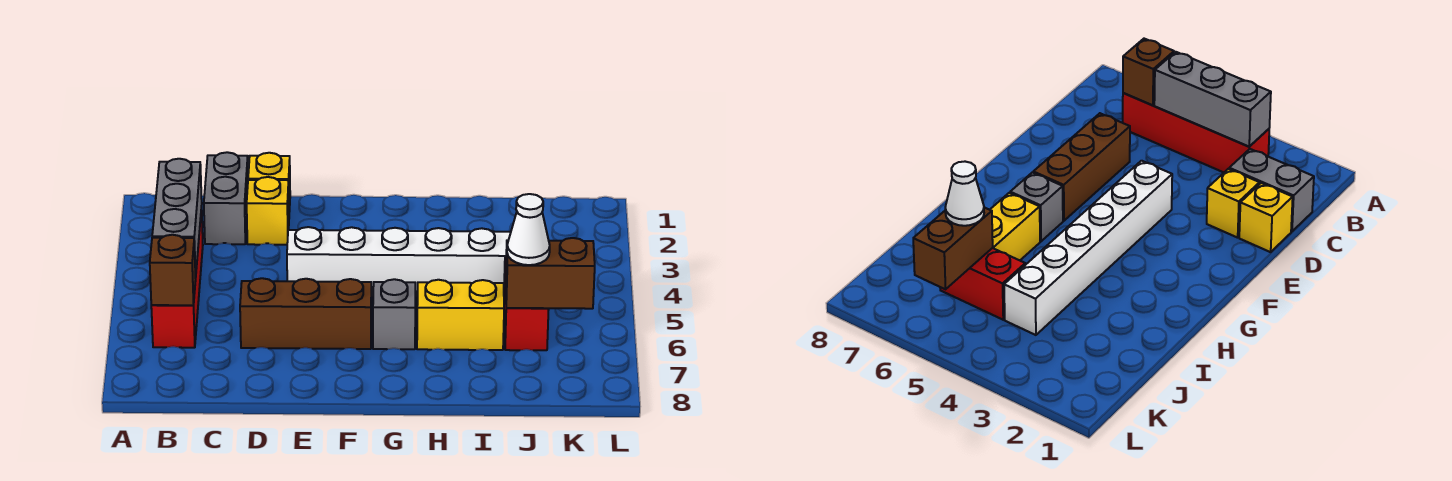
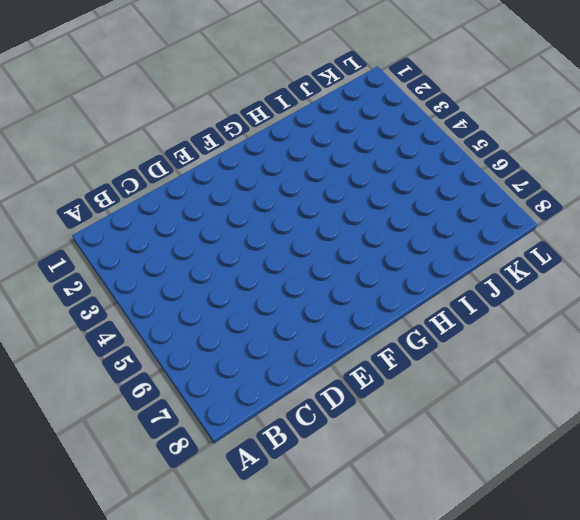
none -> red brick B3:B6 level 1
none -> grey brick C1:C2 level 1
none -> yellow brick D1 level 1

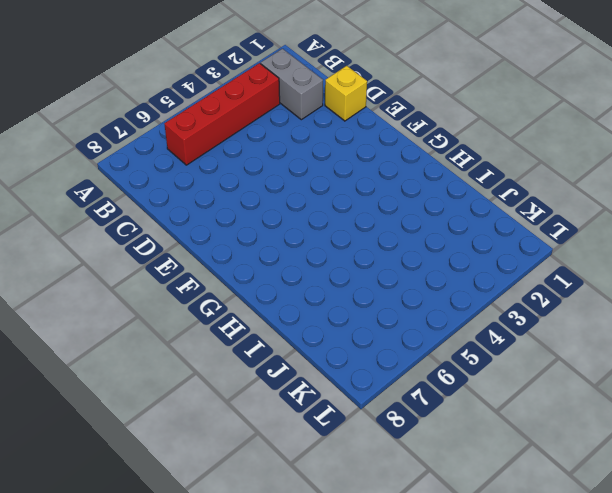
grey brick B2:C2 level 1 -> grey brick C1:C2 level 1
none -> yellow brick D2 level 1
none -> brown brick D6:F6 level 1
none -> white brick E4:J4 level 1

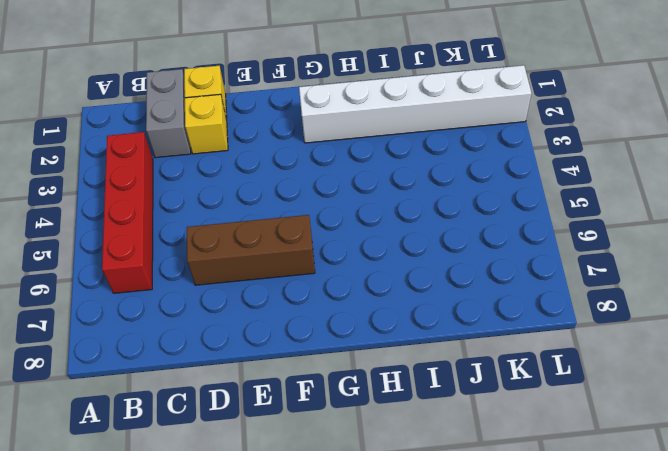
white brick G2:L2 level 1 -> white brick E4:J4 level 1
none -> grey brick G6 level 1
none -> yellow brick H6:I6 level 1
none -> red brick J5:J6 level 1

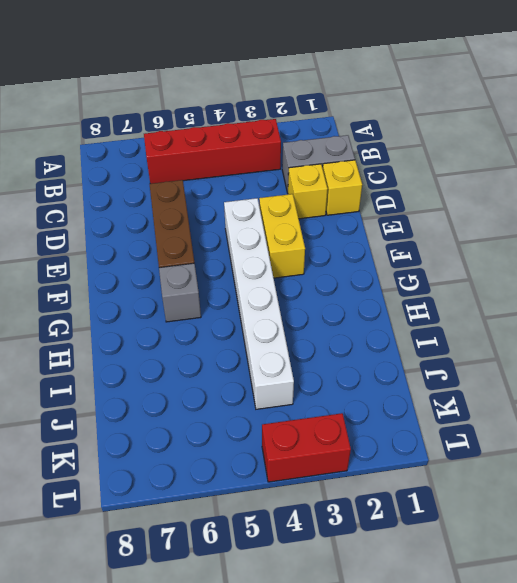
yellow brick E3:F3 level 1 -> yellow brick H6:I6 level 1
red brick L3:L4 level 1 -> red brick J5:J6 level 1
none -> grey brick B3:B5 level 2
none -> brown brick B6 level 2
none -> brown brick J6:K6 level 2

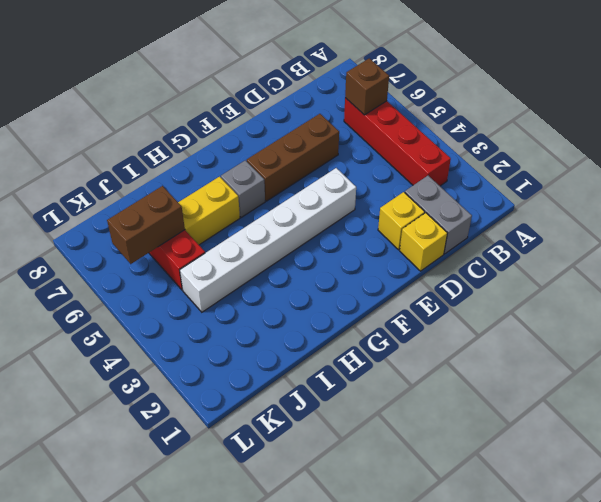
none -> grey brick B3:B5 level 2
none -> white cone J6 level 3

